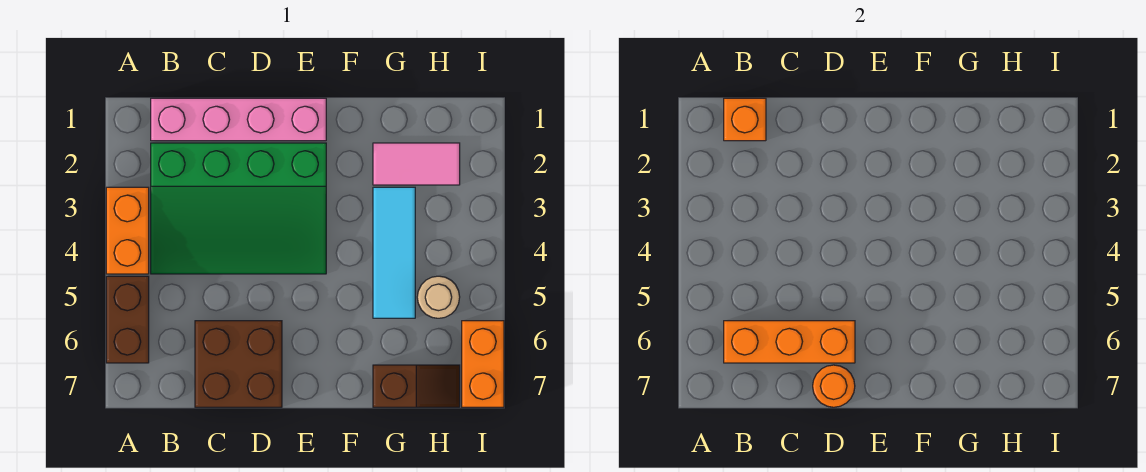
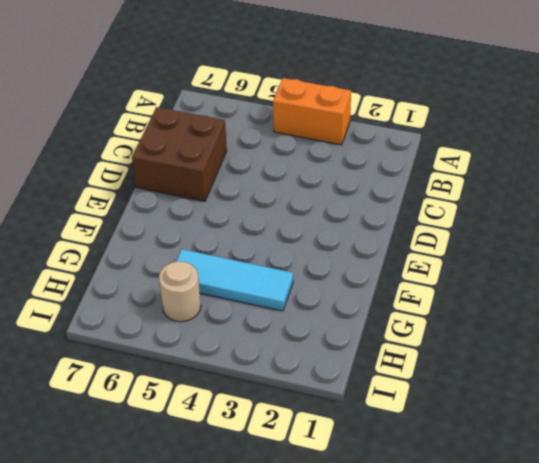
none -> brown brick A5:A6 level 1
none -> pink brick B1:E1 level 1
none -> green slope B2:E4 level 1 top 2

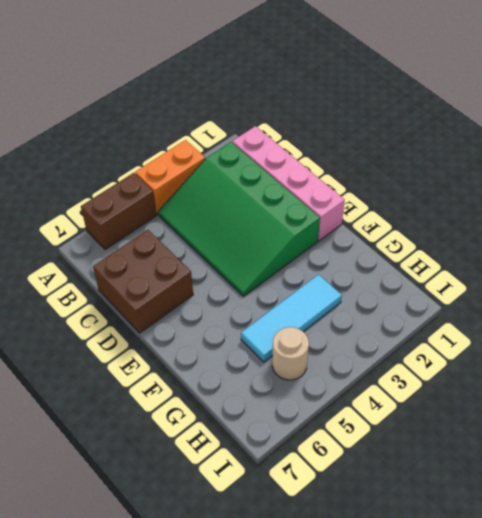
none -> pink tile G2:H2 level 1
none -> brown slope G7:H7 level 1 top G
none -> orange brick I6:I7 level 1

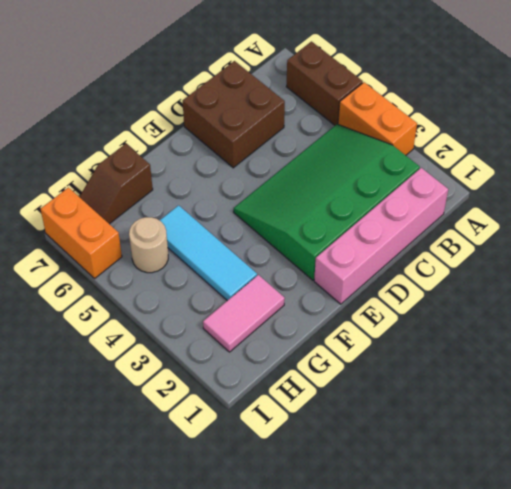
none -> orange brick B1 level 2
none -> orange brick B6:D6 level 2
none -> orange round brick D7 level 2

